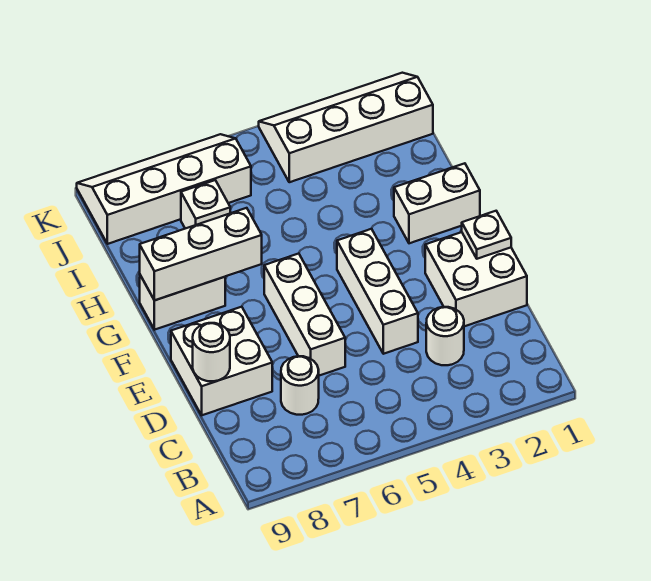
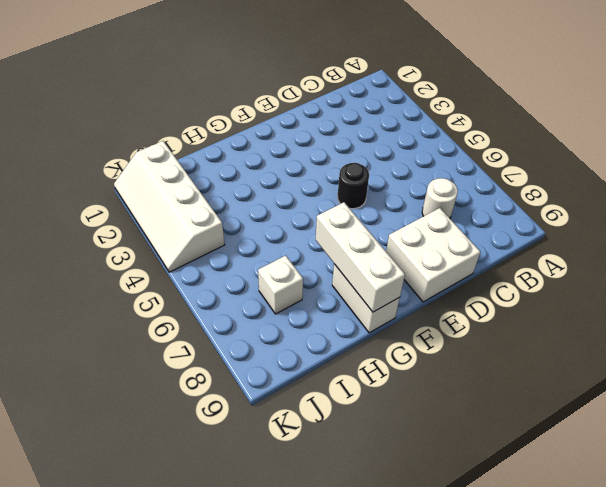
black round brick E5 level 1 -> none
none -> white round brick C3 level 1
none -> white brick D1:E2 level 1
none -> white brick D4:F4 level 1

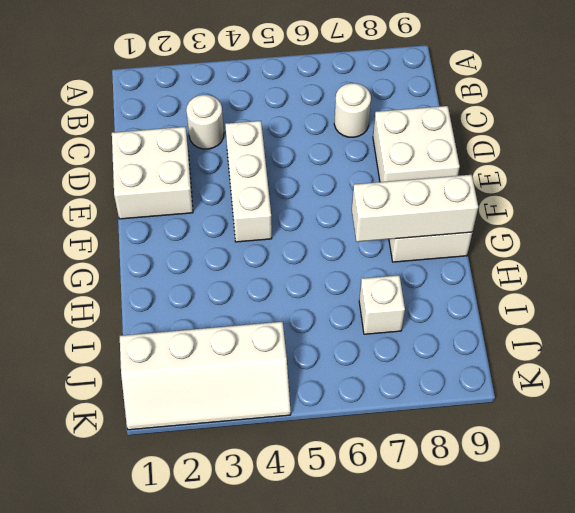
none -> white brick D6:F6 level 1
none -> white brick G1:G2 level 1
none -> white slope J6:K9 level 1 top J

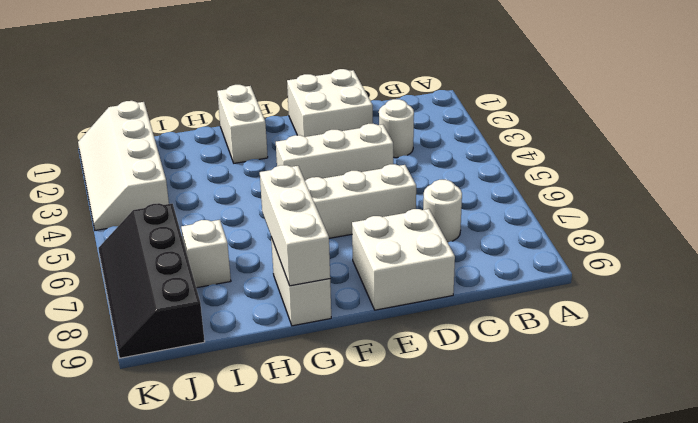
black slope J6:K9 level 1 top J -> white slope J6:K9 level 1 top J
none -> white round brick D9 level 2
none -> white plate E1 level 2

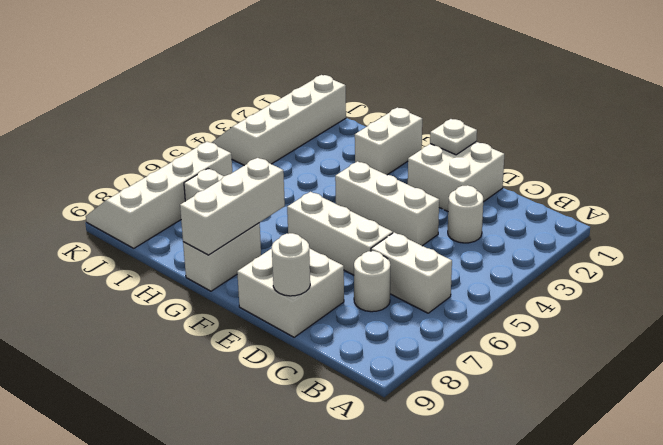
white brick B6:C6 level 1 -> none

